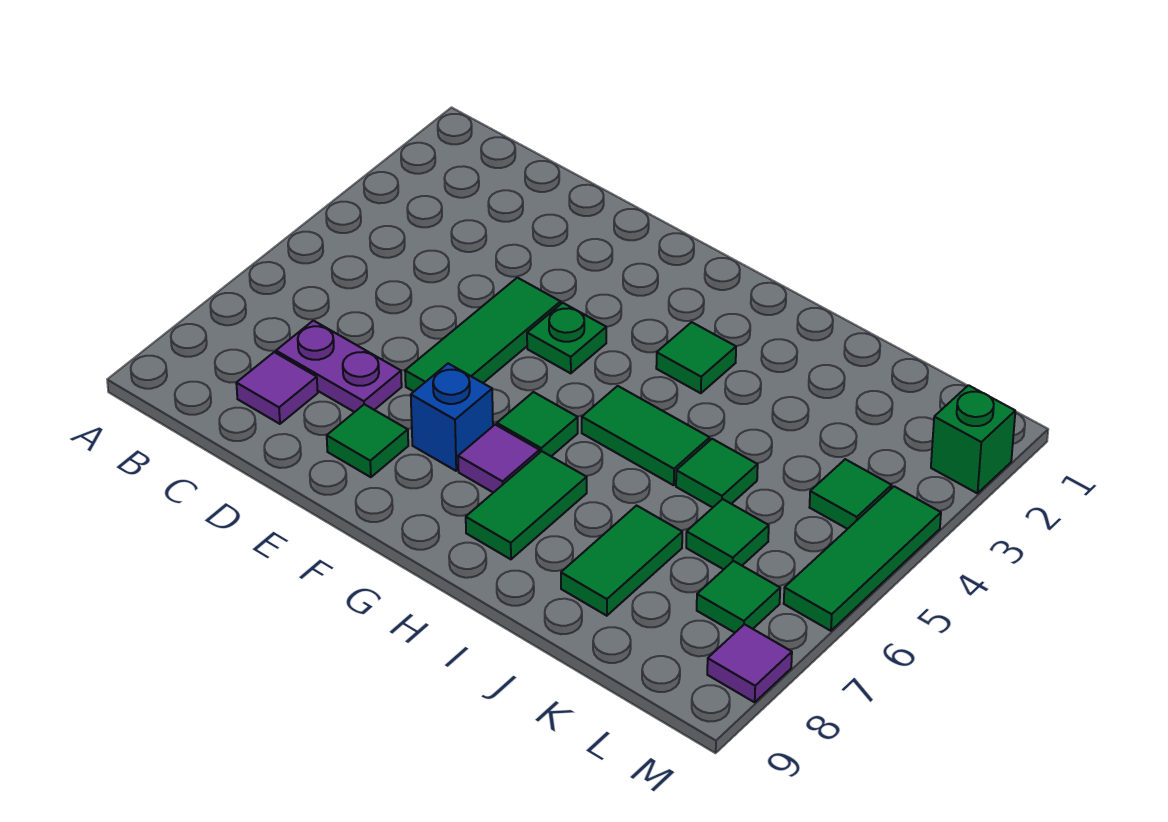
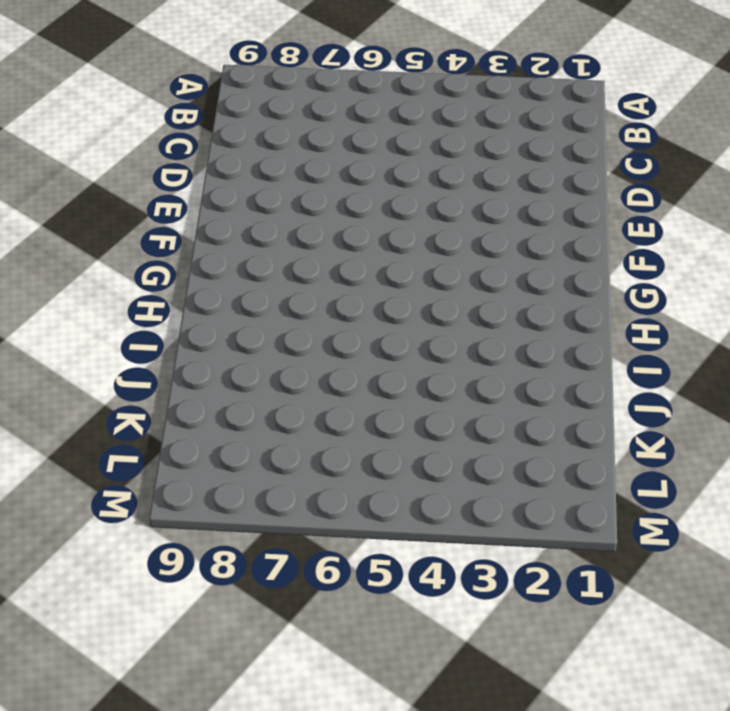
none -> purple plate C7:D7 level 1
none -> purple tile C8 level 1
none -> green tile E4:E6 level 1

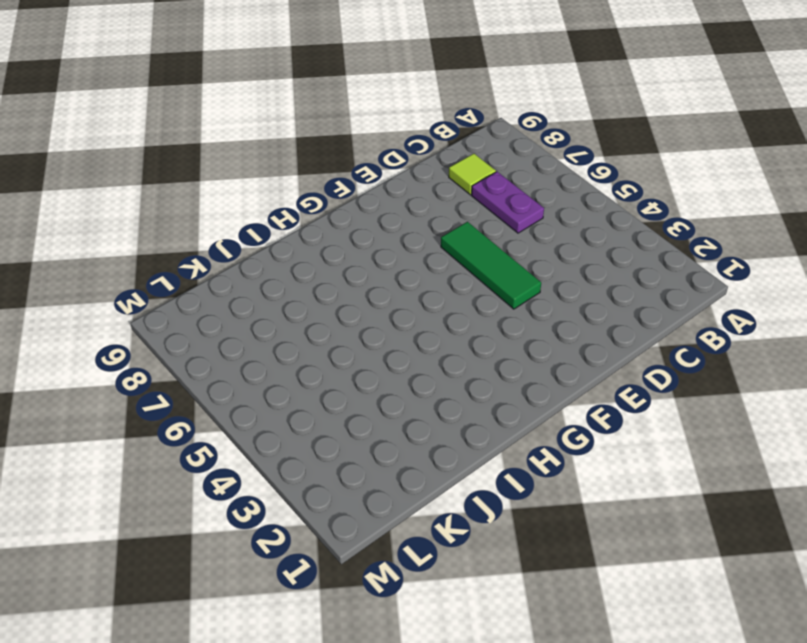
purple plate C6:C7 level 1 -> purple plate C7:D7 level 1
lime tile C8 level 1 -> purple tile C8 level 1
none -> green tile E8 level 1
none -> green plate F4 level 1
none -> blue brick F7 level 1

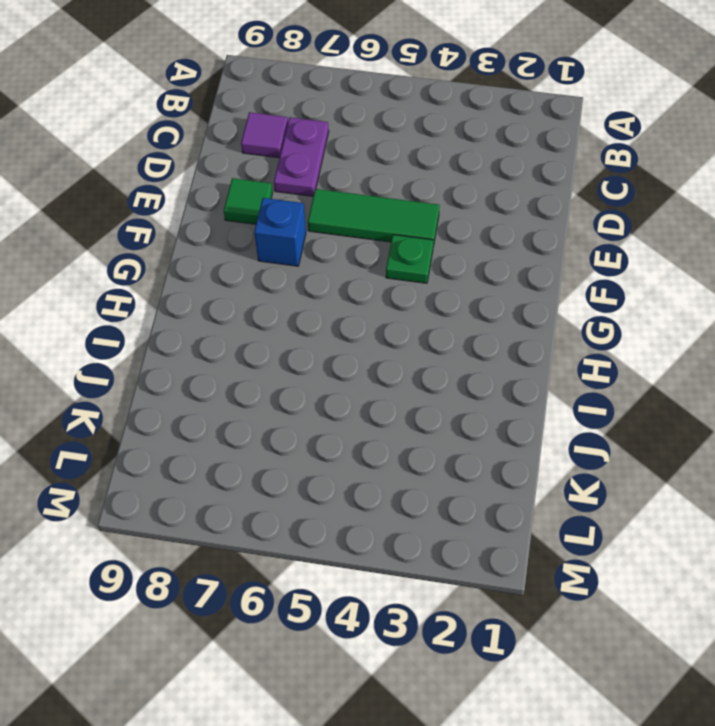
none -> green tile G6 level 1
none -> purple tile G7 level 1
none -> green tile H3 level 1

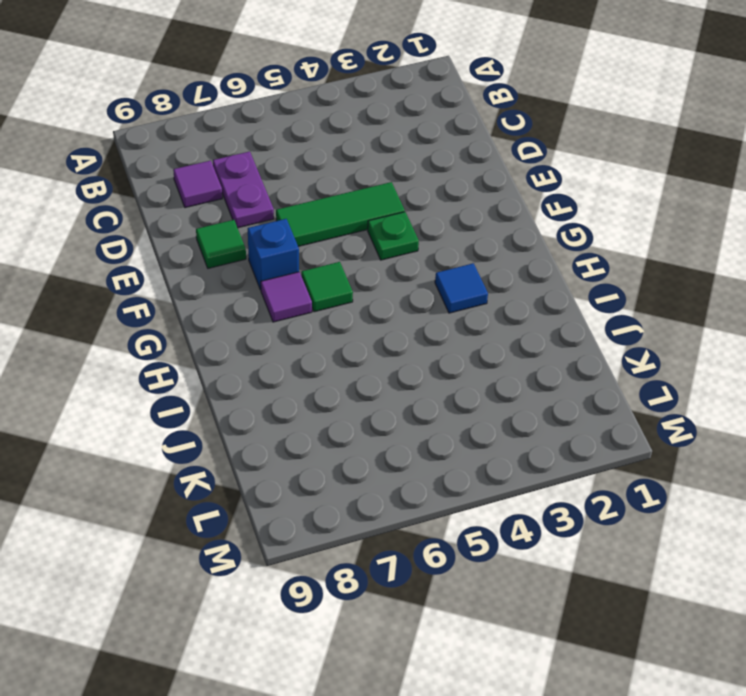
blue tile H3 level 1 -> green tile H3 level 1
none -> green tile H5:I5 level 1
none -> green tile H7:H8 level 1
none -> green tile J5 level 1

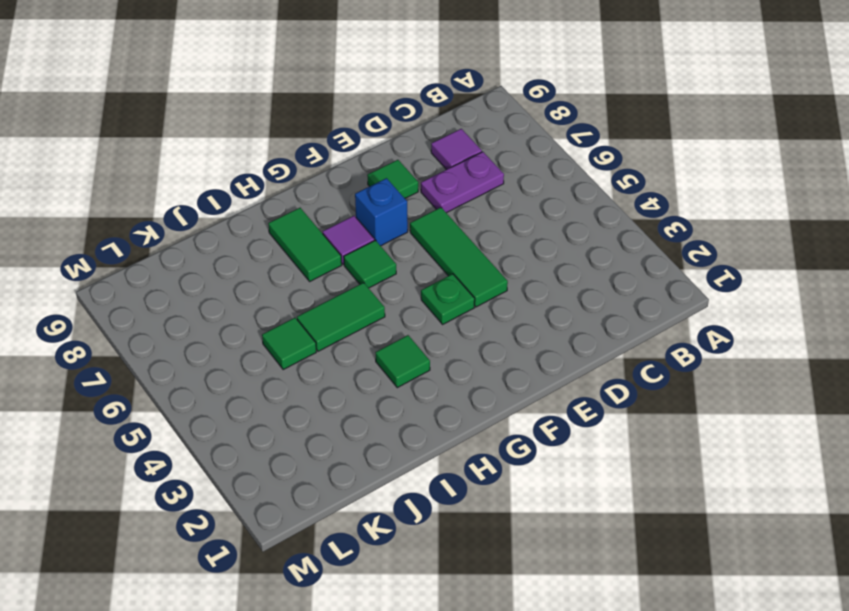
none -> green tile J7:J8 level 1
none -> green tile K6 level 1
none -> green tile L4 level 1

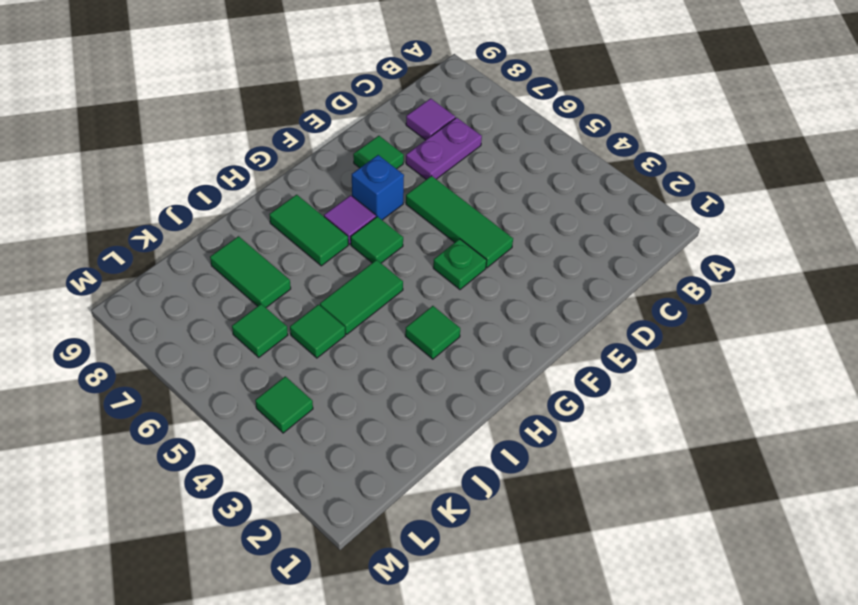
none -> green tile L7 level 1
none -> green brick M2 level 1
none -> green tile M4:M6 level 1

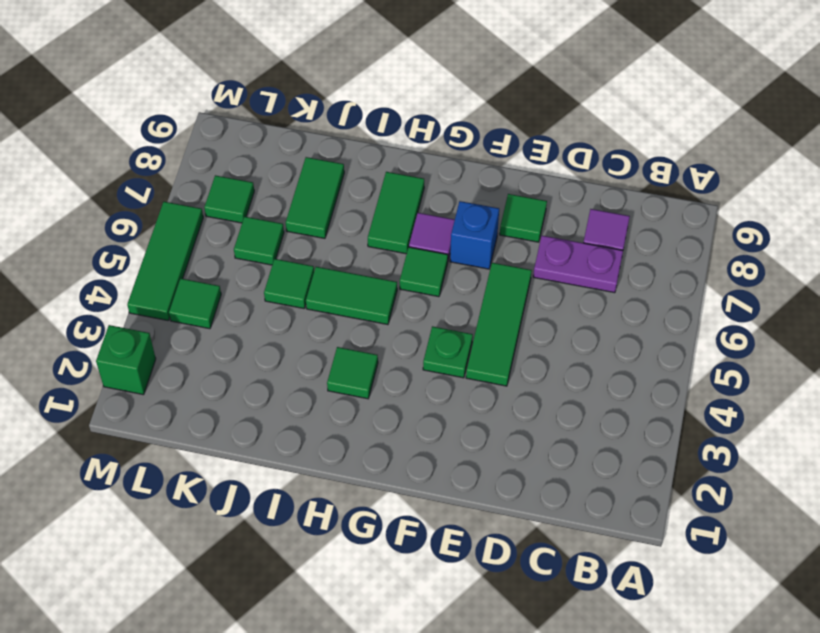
none -> purple tile M8 level 1

